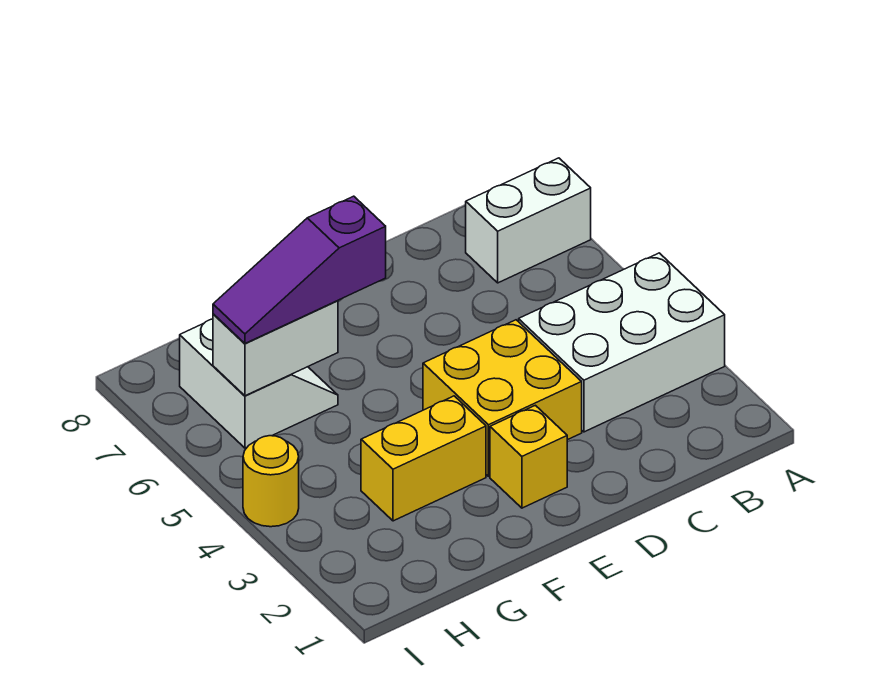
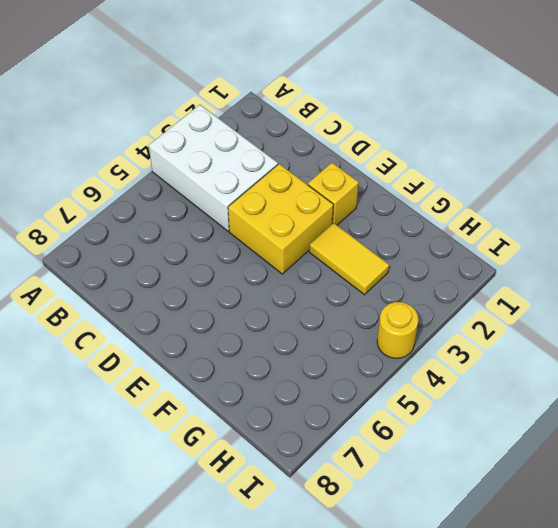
yellow tile F3:G3 level 1 -> yellow brick F3:G3 level 1
none -> white brick A7:B7 level 1
none -> white slope G6:H7 level 1 top H

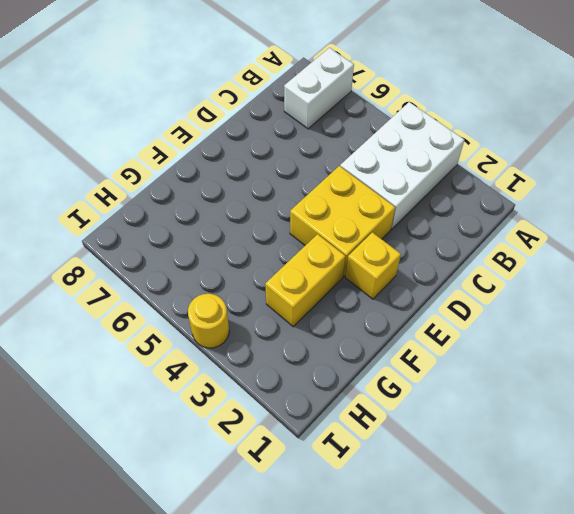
none -> white slope G6:H7 level 1 top H
none -> white brick G6:H6 level 2

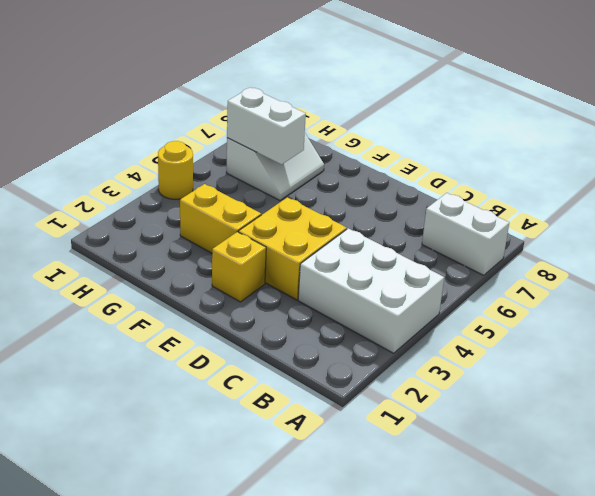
none -> purple slope F6:H6 level 3 top F

